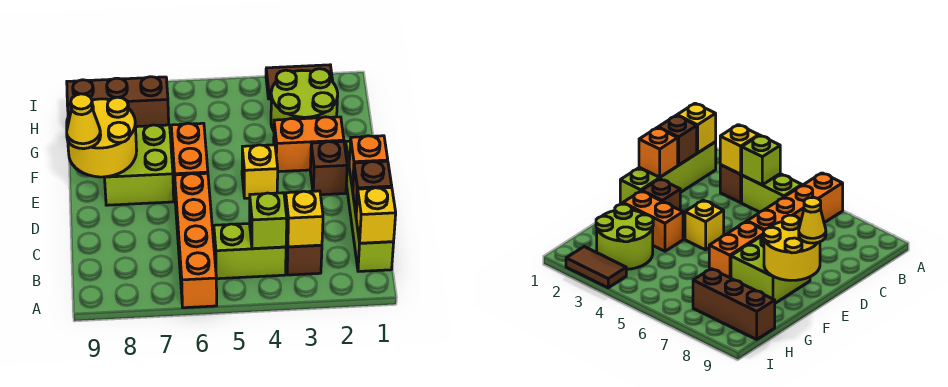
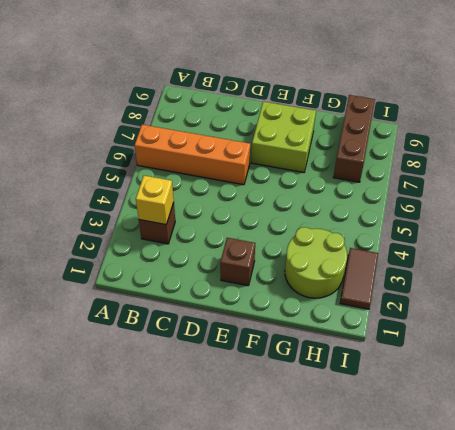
none -> lime brick B1:E1 level 1
none -> lime brick B4:B5 level 1
none -> yellow brick E4 level 1

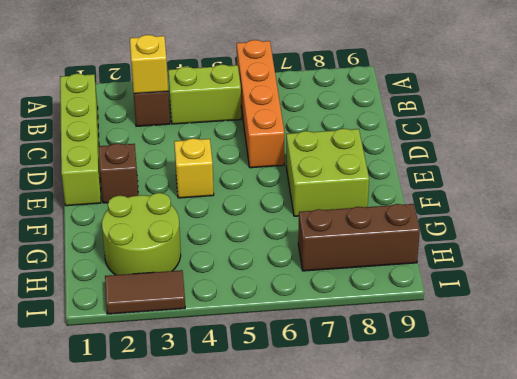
none -> orange brick E6:F6 level 1
none -> orange brick F2:F3 level 1
none -> yellow brick B1 level 2

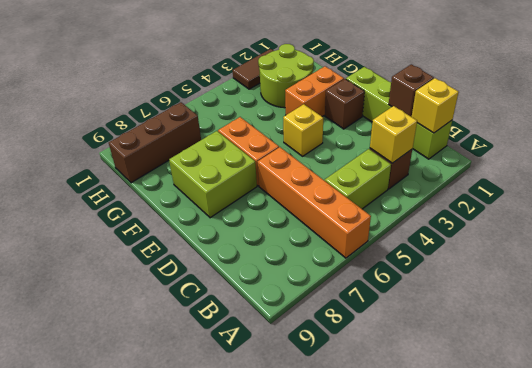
none -> lime brick B4 level 2
none -> orange brick D1 level 2
none -> yellow round brick E8:F9 level 2

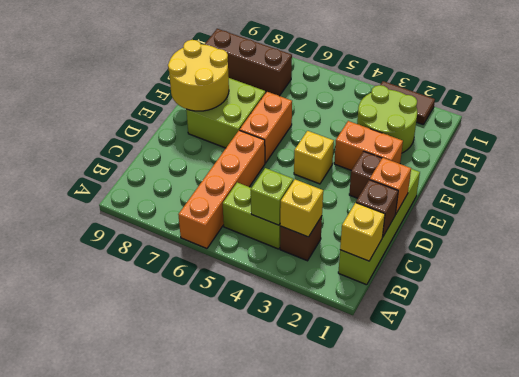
none -> yellow cone E9 level 3

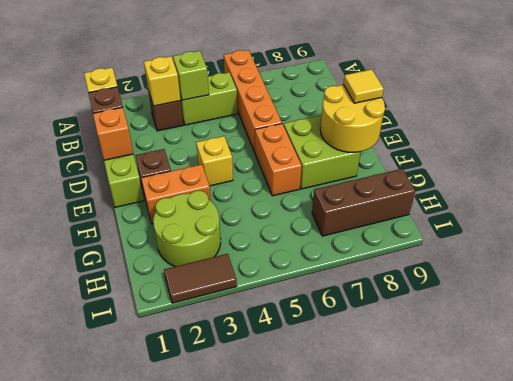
yellow tile E9 level 3 -> yellow cone E9 level 3

